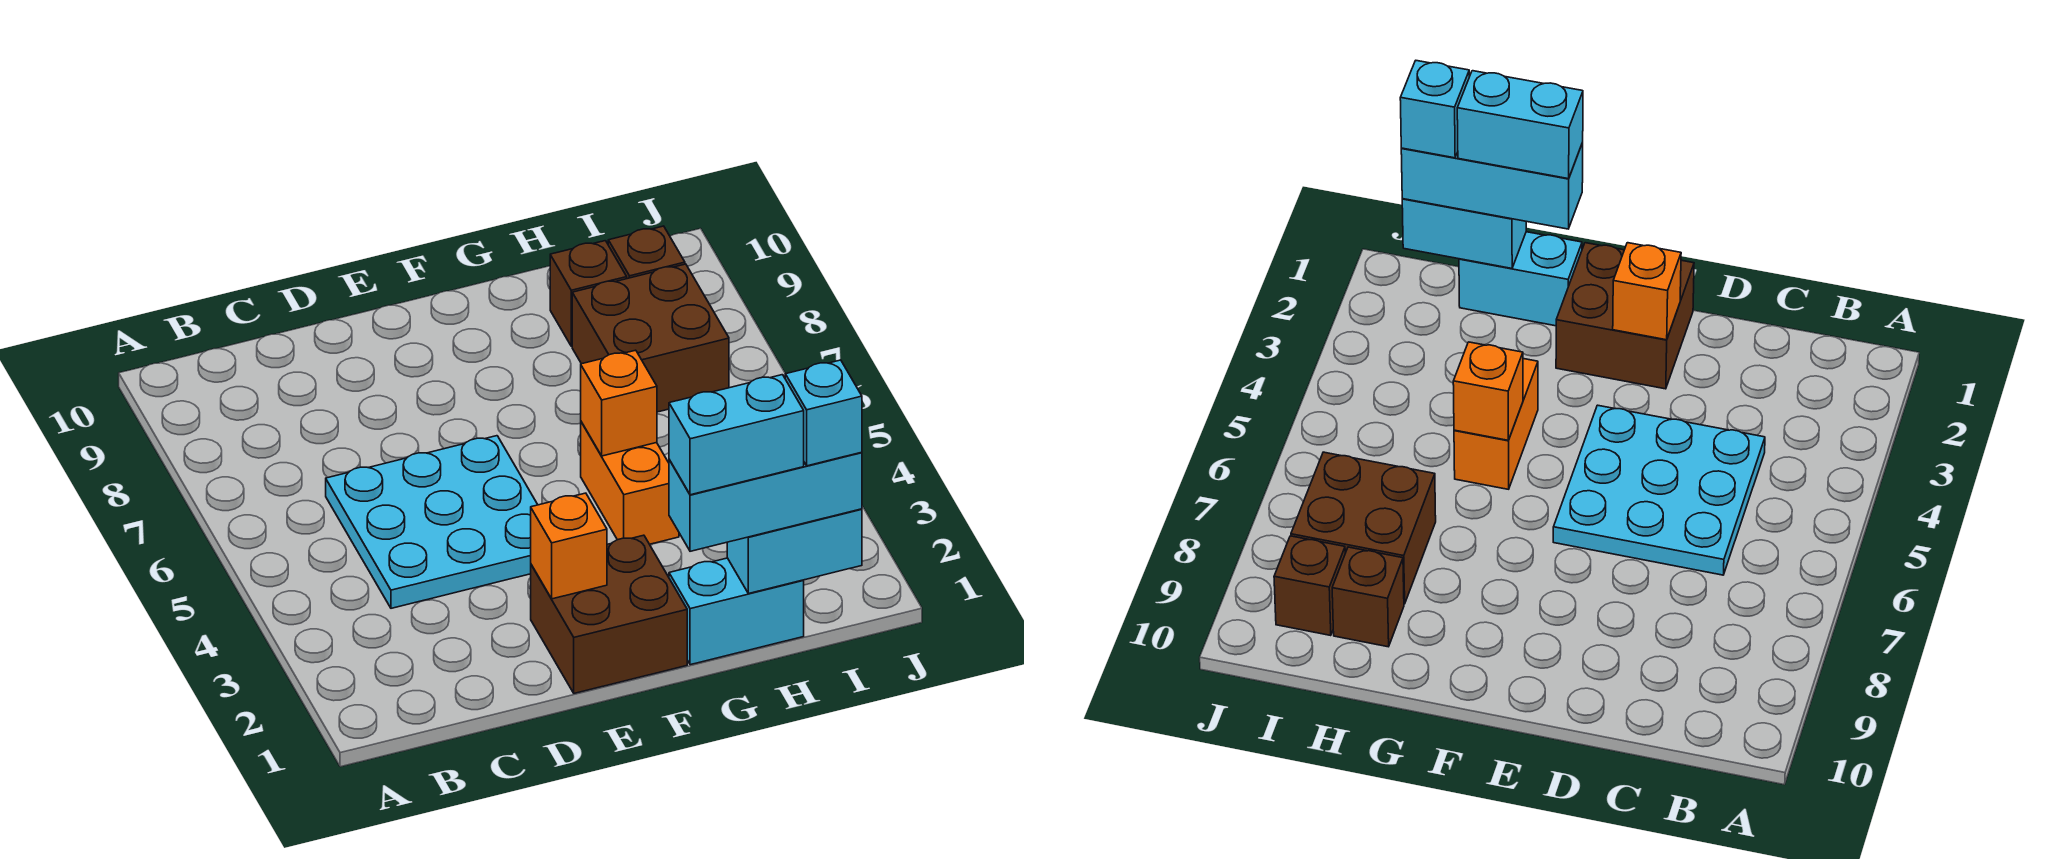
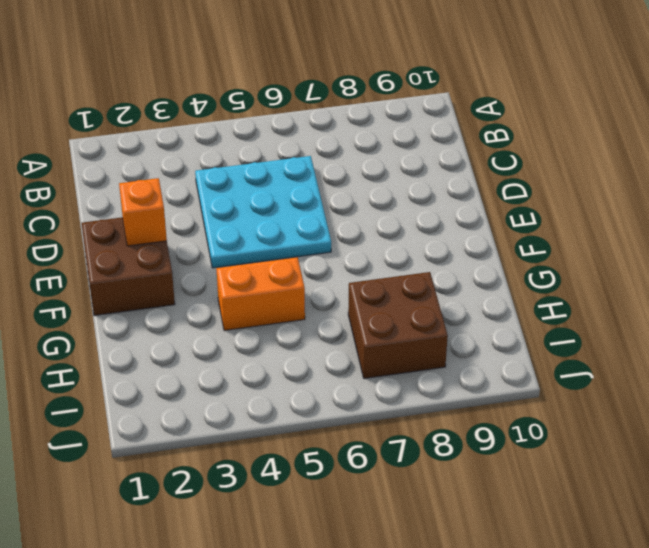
none -> cyan brick G1:H1 level 1
none -> brown brick H9 level 1
none -> brown brick I9 level 1

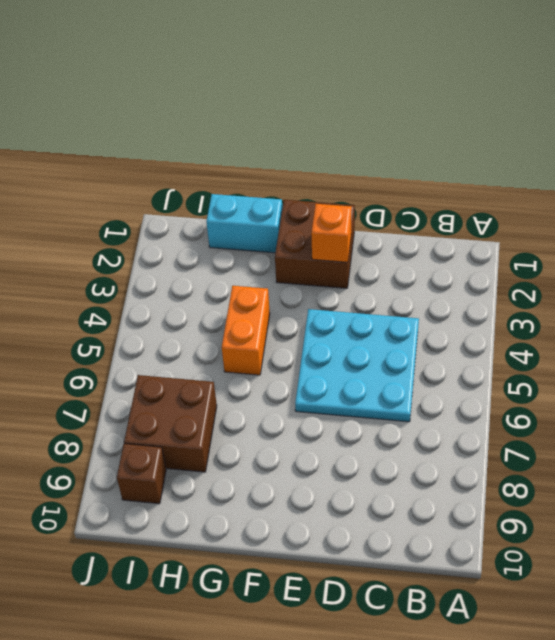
none -> brown brick H9 level 1
none -> orange brick G5 level 2
none -> cyan brick H1:I1 level 2

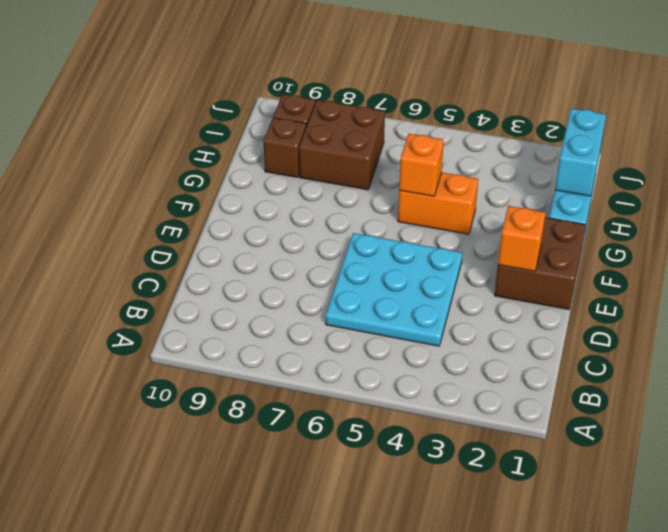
none -> cyan brick G1:I1 level 3
none -> cyan brick G1:H1 level 4
none -> cyan brick I1 level 4

